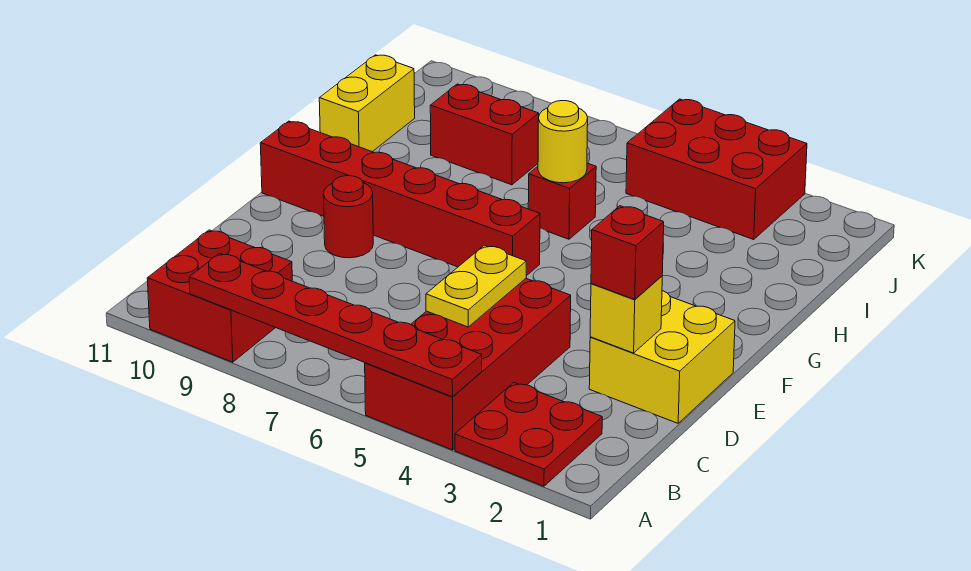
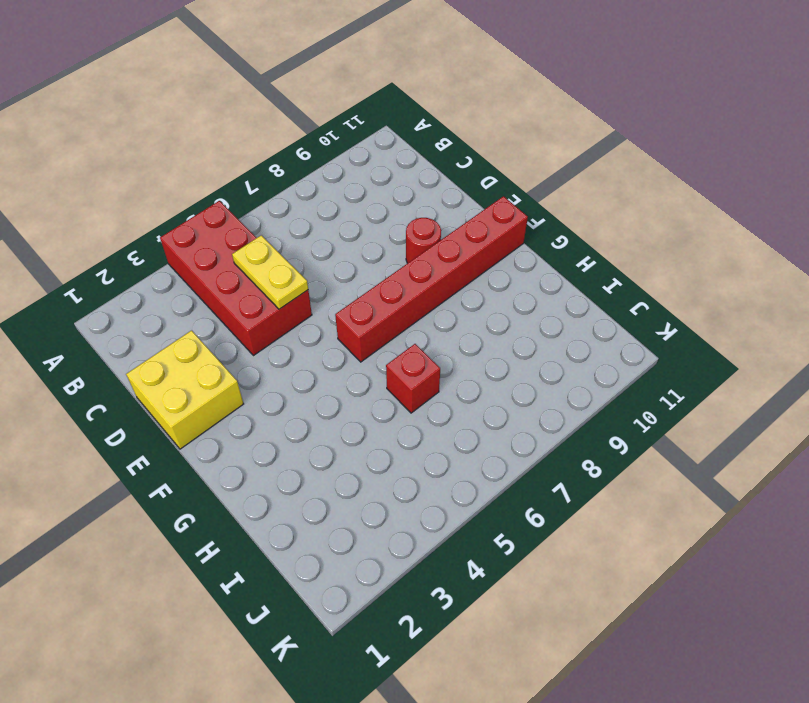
none -> red plate A2:B3 level 1
none -> red brick A9:B10 level 1
none -> yellow brick H11:I11 level 1

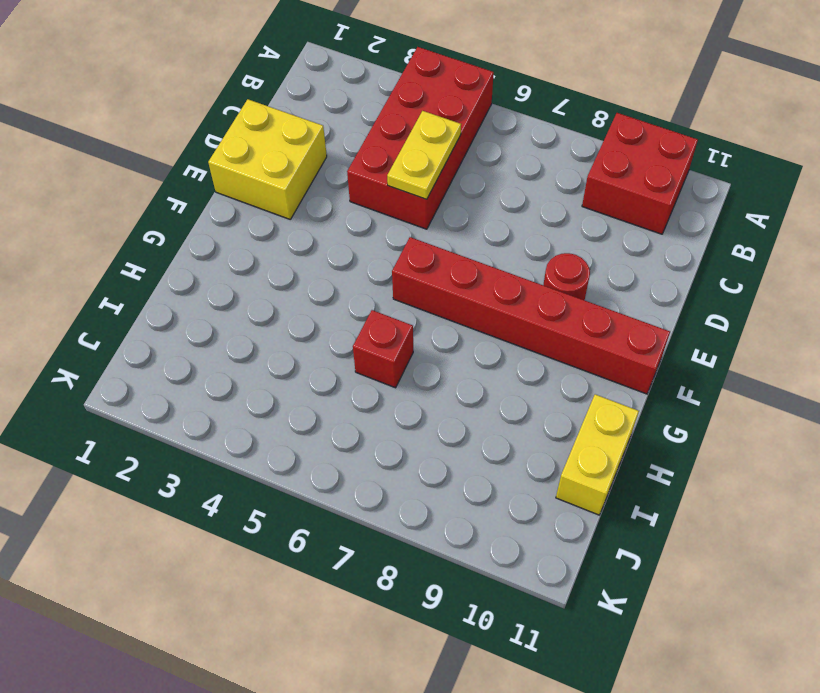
none -> red plate A2:B3 level 1
none -> red brick I8:I9 level 1
none -> red brick J3:K5 level 1

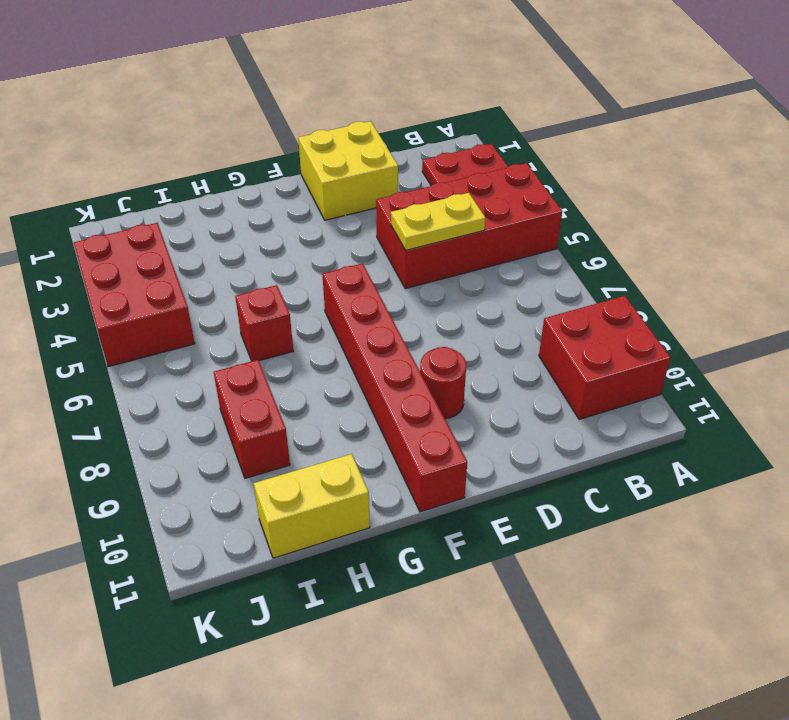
none -> red plate A4:A9 level 2
none -> yellow brick D2 level 2
none -> yellow round brick H6 level 2

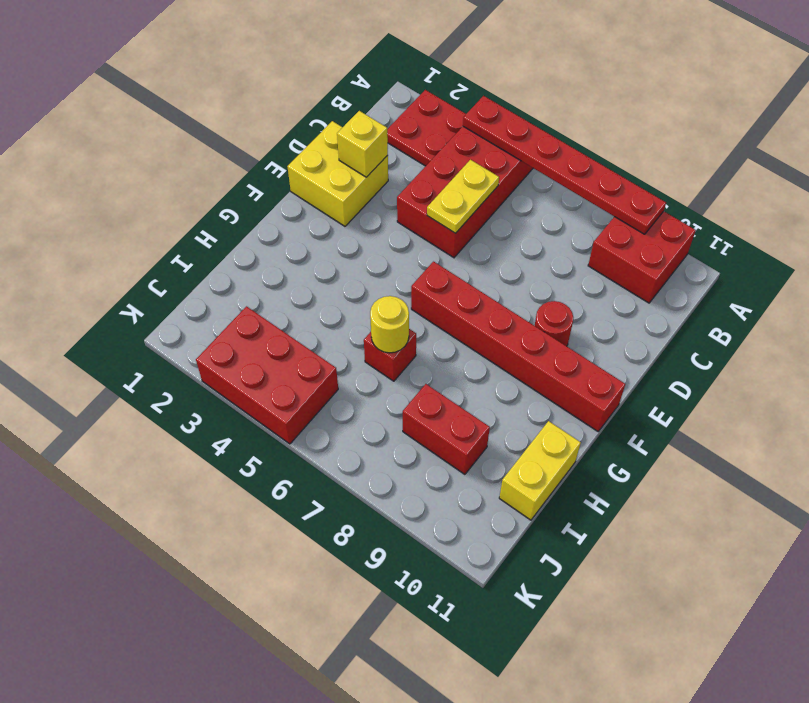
none -> red brick D2 level 3

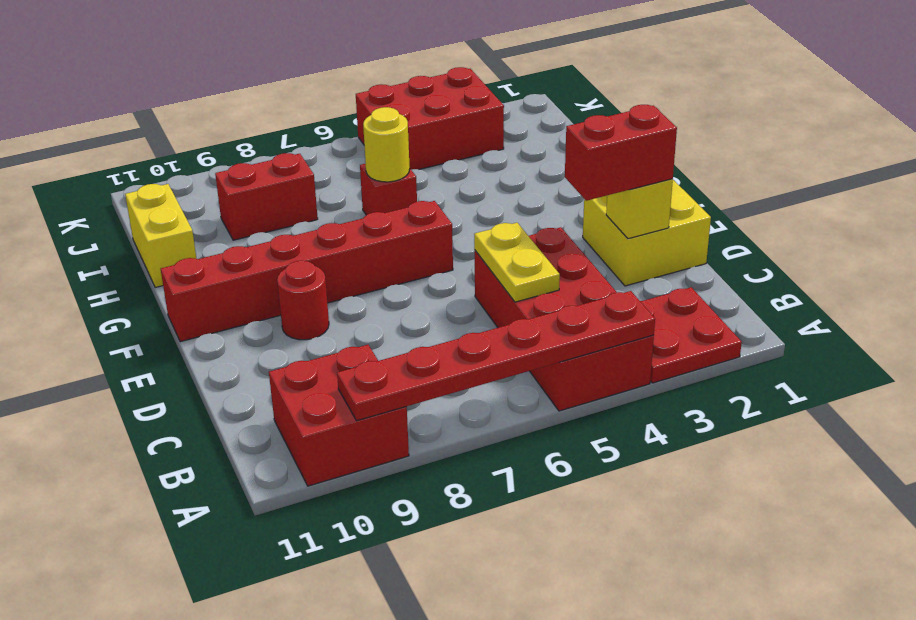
red brick D2:D3 level 3 -> red brick D2 level 3

